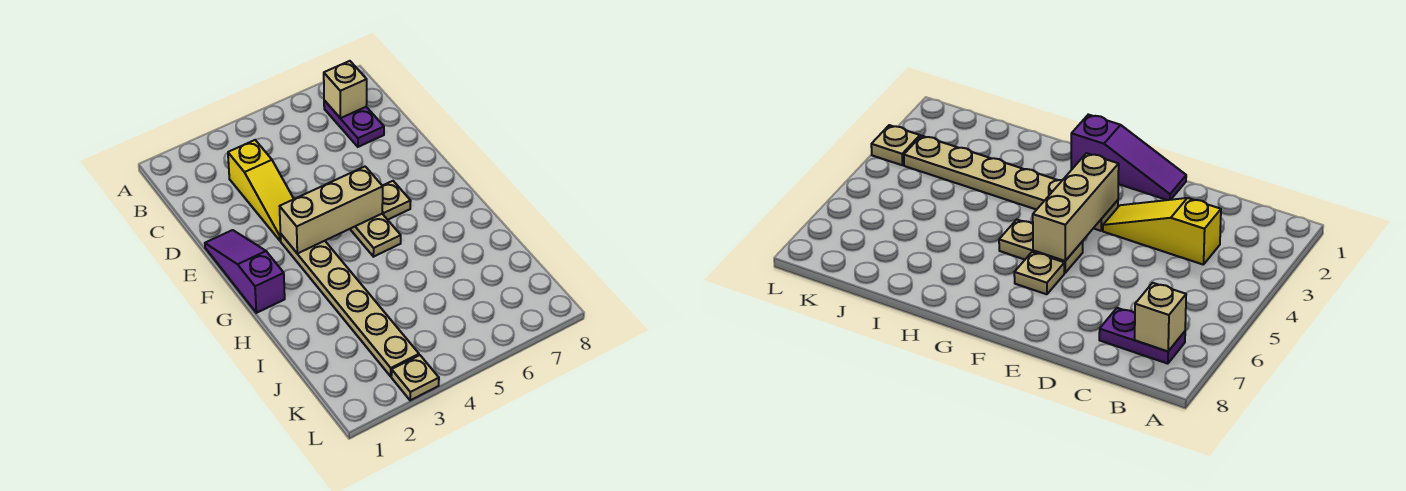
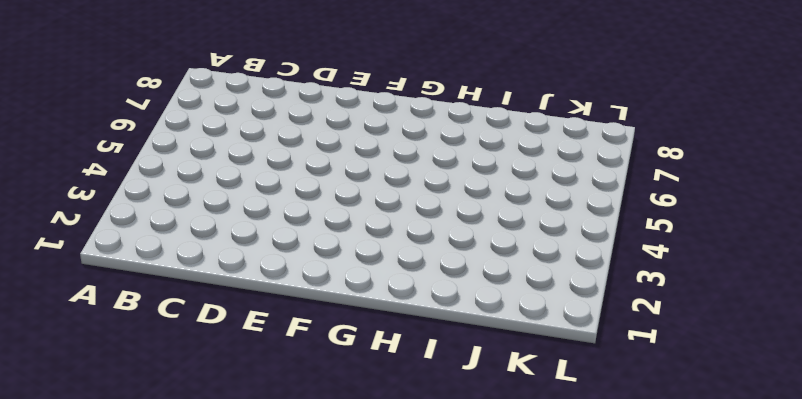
none -> purple plate B7:C7 level 1
none -> yellow slope C3:E3 level 1 top C

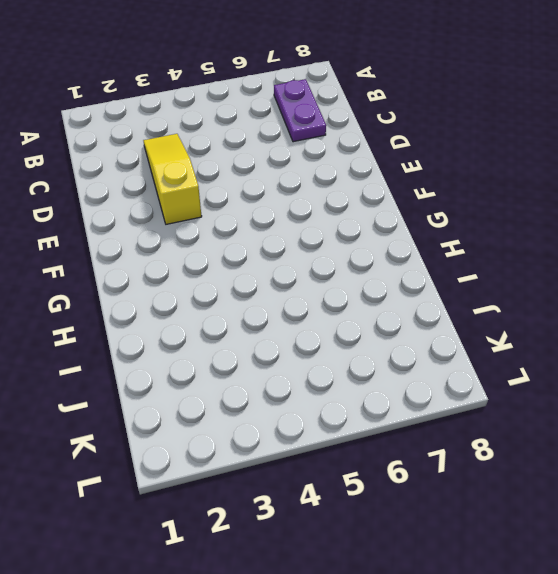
yellow slope C3:E3 level 1 top E -> yellow slope C3:E3 level 1 top C
none -> purple slope E1:G1 level 1 top G
none -> tan plate F3:K3 level 1

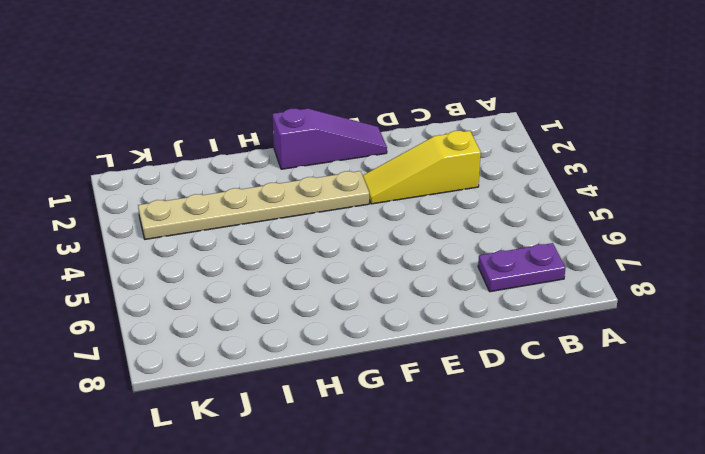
none -> tan plate F5:G5 level 1
none -> tan plate F6 level 1

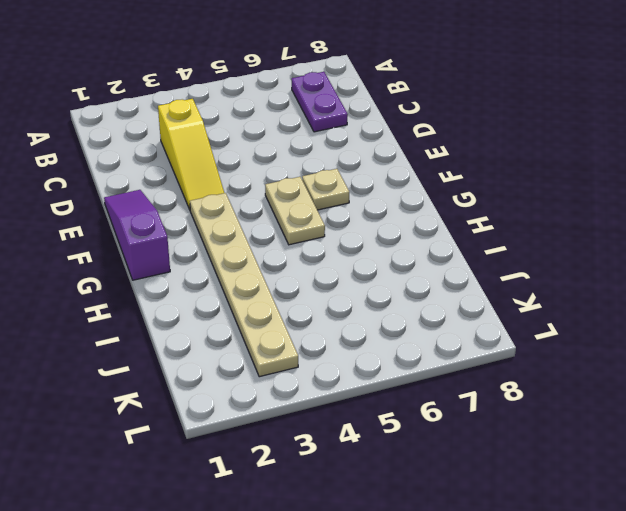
none -> tan plate L3 level 1
none -> tan brick B7 level 2

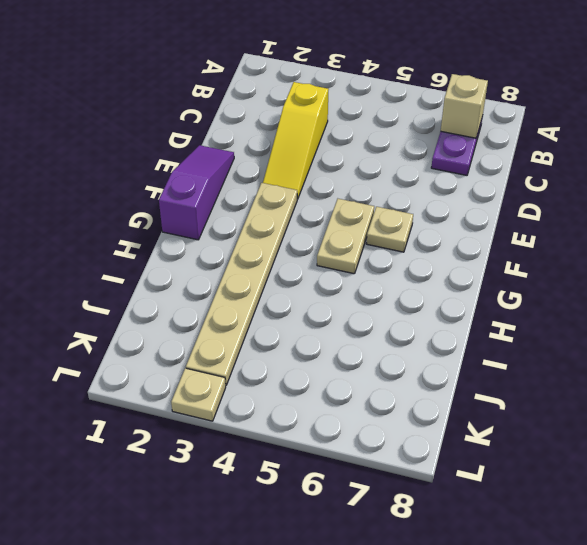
none -> tan brick F3:F5 level 2

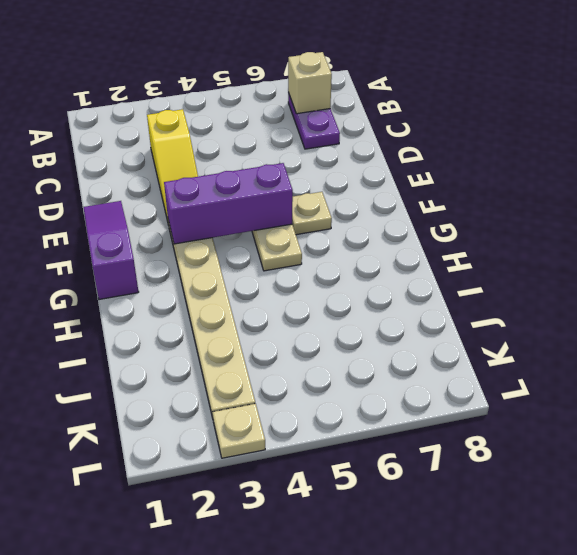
purple brick F3:F5 level 2 -> tan brick F3:F5 level 2

